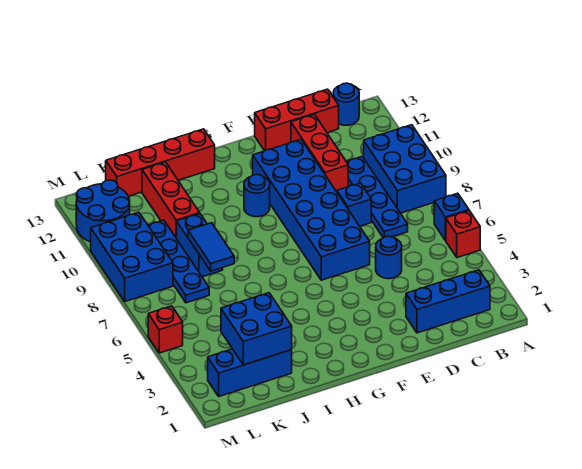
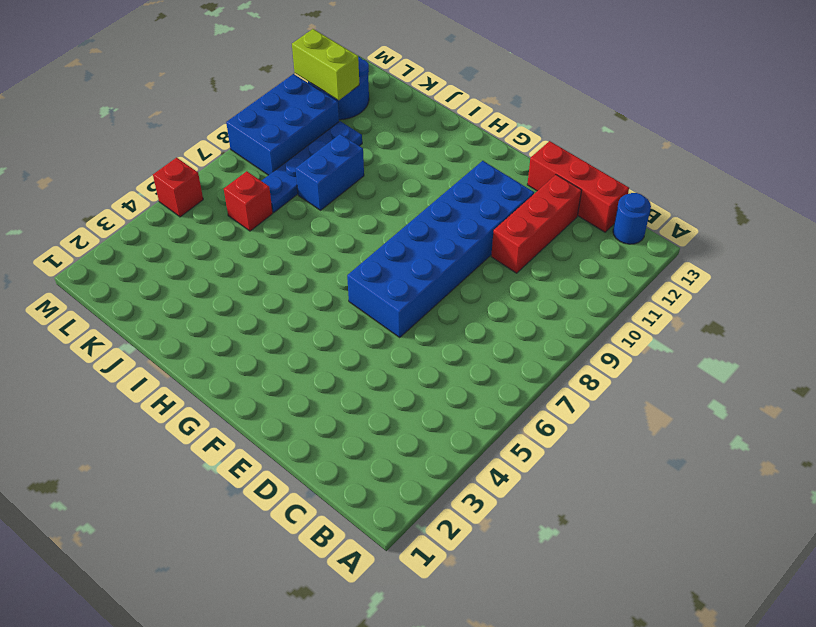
red brick K6 level 1 -> red brick A5 level 1
lime brick L11:M11 level 2 -> none
none -> blue brick A6 level 1
none -> blue brick A8:B10 level 1
none -> blue brick B2:D2 level 1

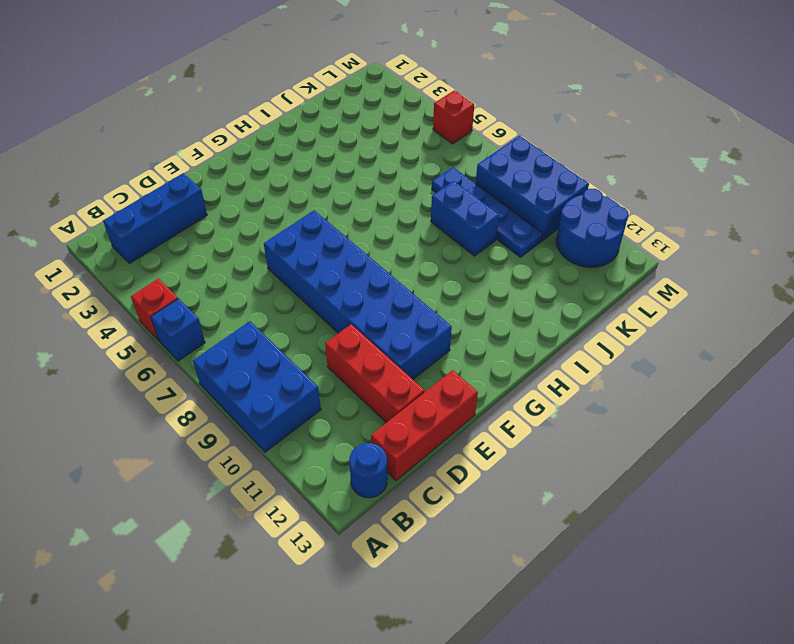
none -> blue plate C7:C10 level 1
none -> blue round brick D5 level 1
none -> blue brick D8 level 1

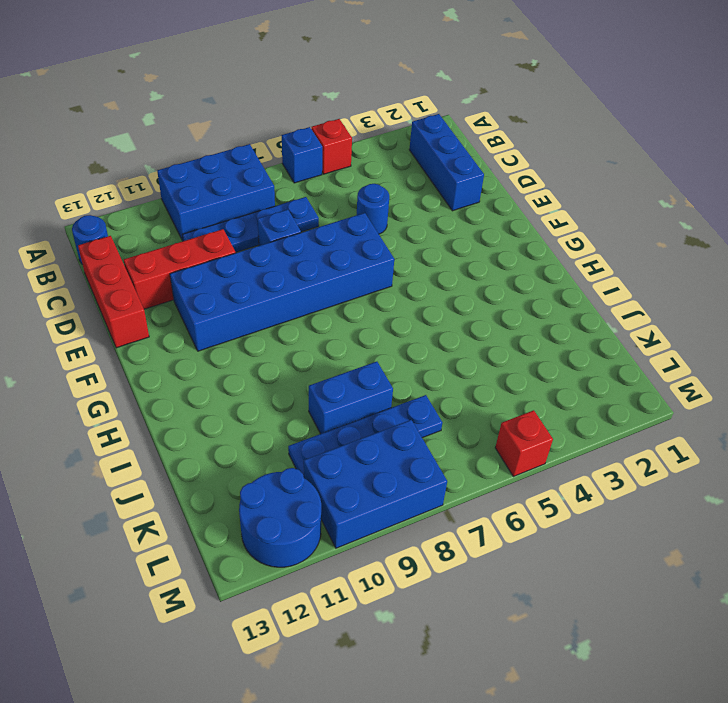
none -> blue round brick G10 level 1
none -> red brick H13:K13 level 1
none -> blue brick J2:L2 level 1

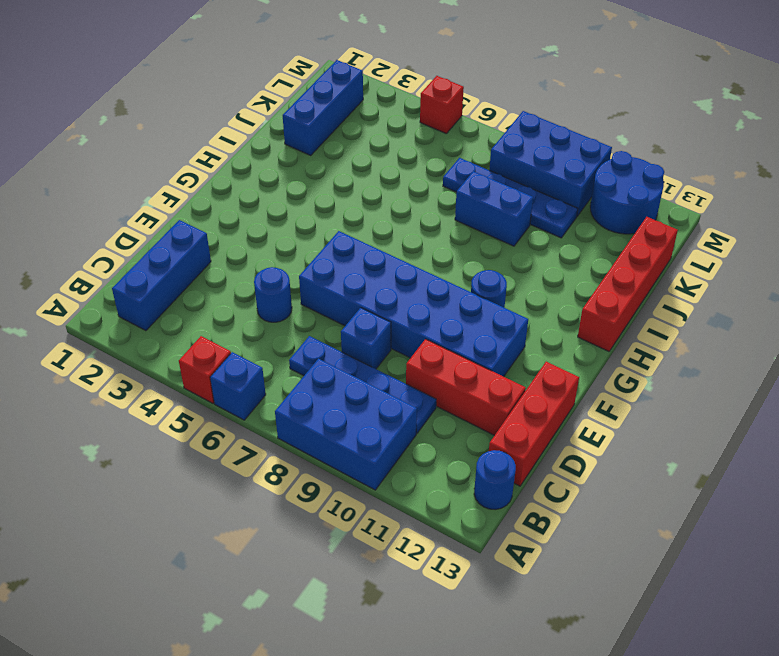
none -> red brick J10:J12 level 1
none -> blue brick J2:K3 level 2
none -> blue tile J7:J8 level 2

